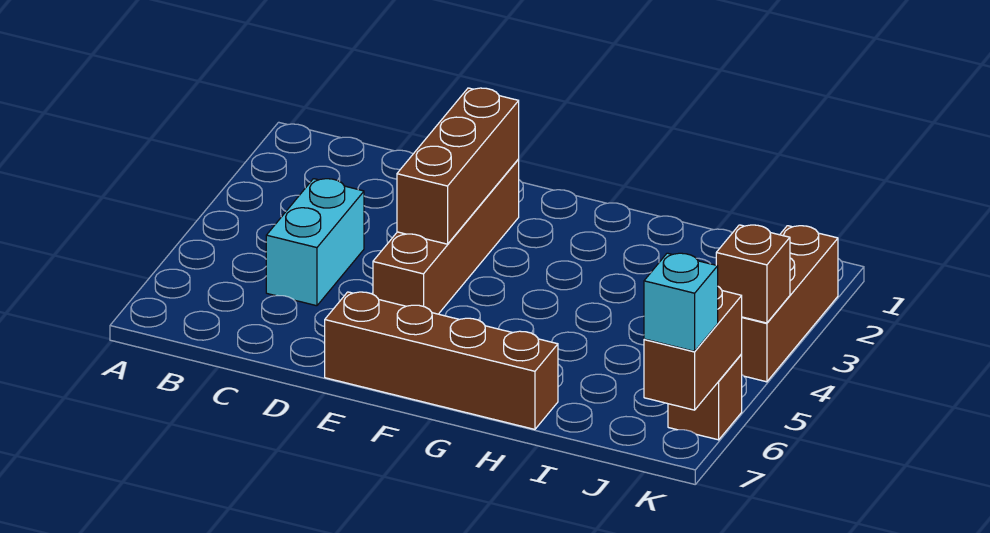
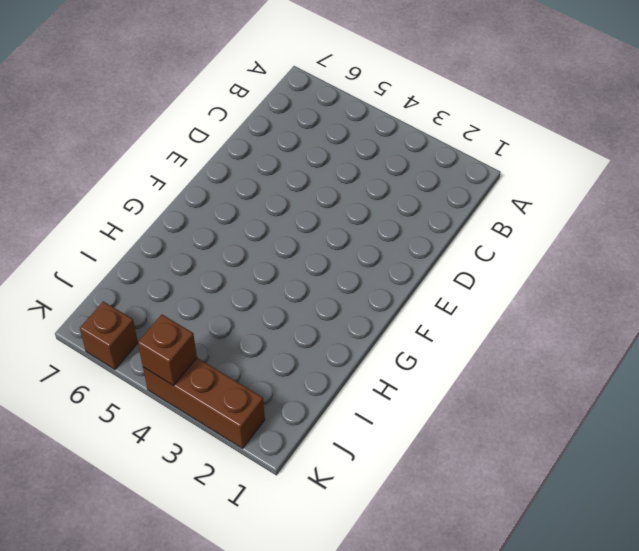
none -> cyan brick C4:C5 level 1
none -> brown brick E2:E5 level 1

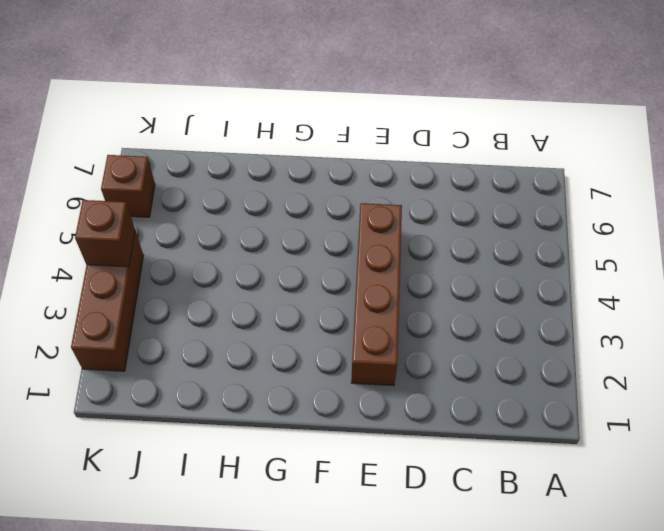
none -> cyan brick C4:C5 level 1
none -> brown brick E7:H7 level 1

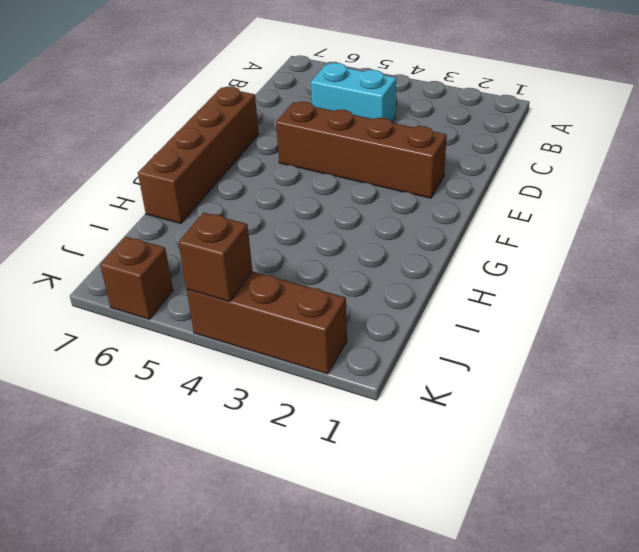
none -> brown brick E2:E4 level 2
none -> brown brick K6:K7 level 2

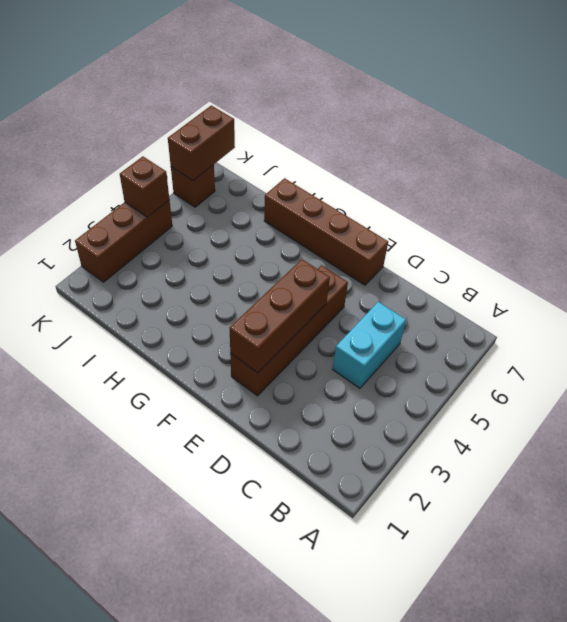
none -> cyan brick K7 level 3

